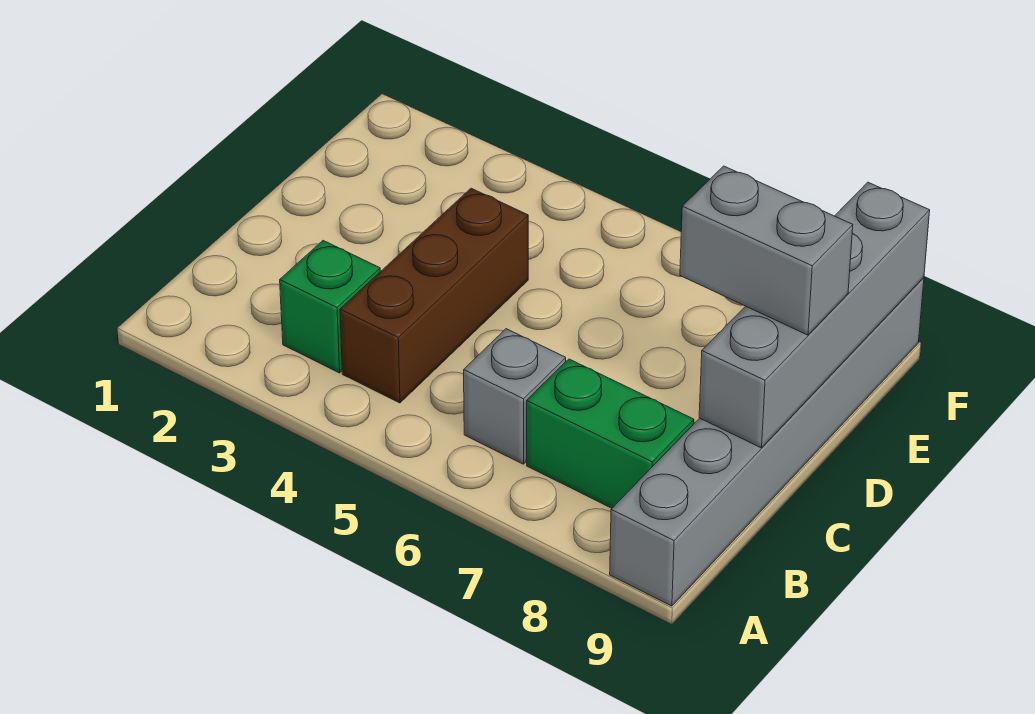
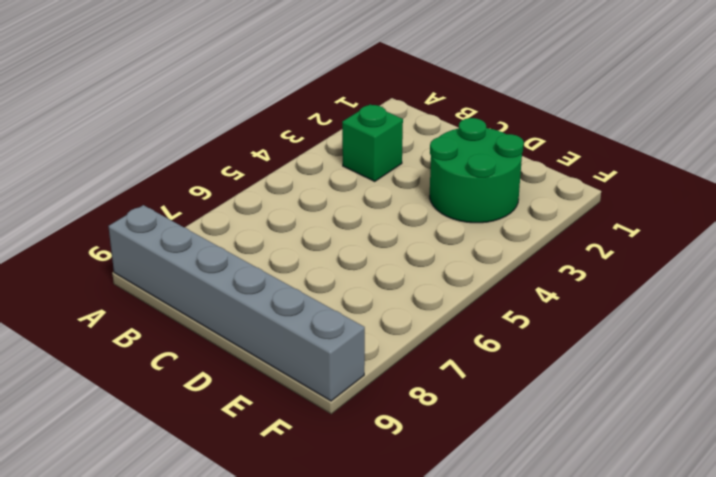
green round brick D2:E3 level 1 -> none
none -> brown brick B4:D4 level 1
none -> grey brick B6 level 1

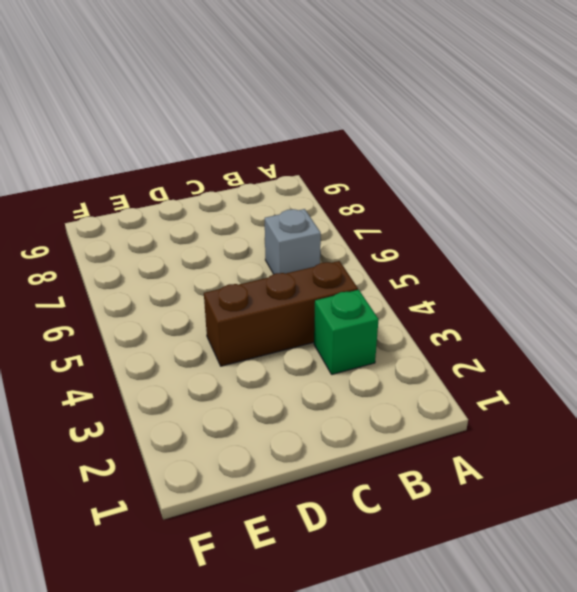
none -> grey brick A9:F9 level 1
none -> green brick B7:B8 level 1

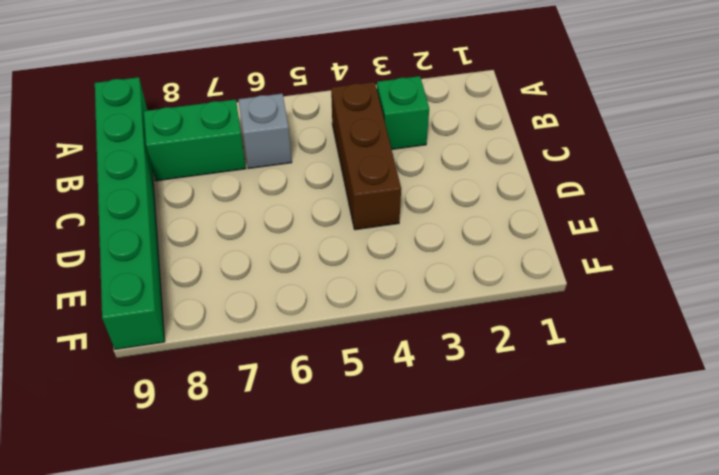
green brick A9:F9 level 1 -> grey brick A9:F9 level 1
none -> grey brick C9:F9 level 2
none -> grey brick D8:D9 level 3

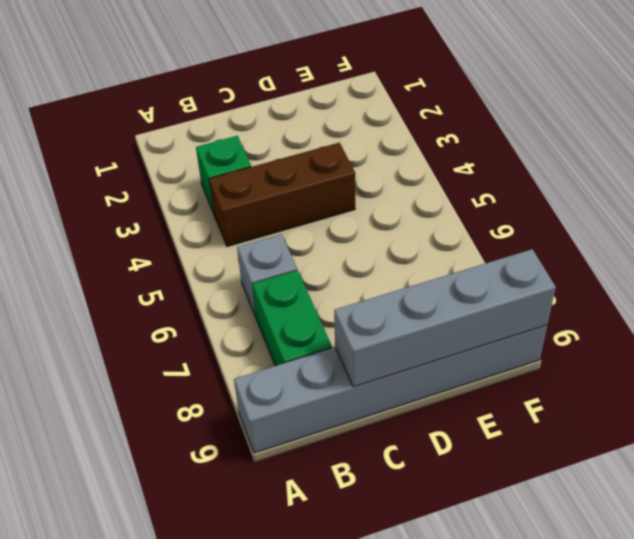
none -> grey brick D8:D9 level 3

